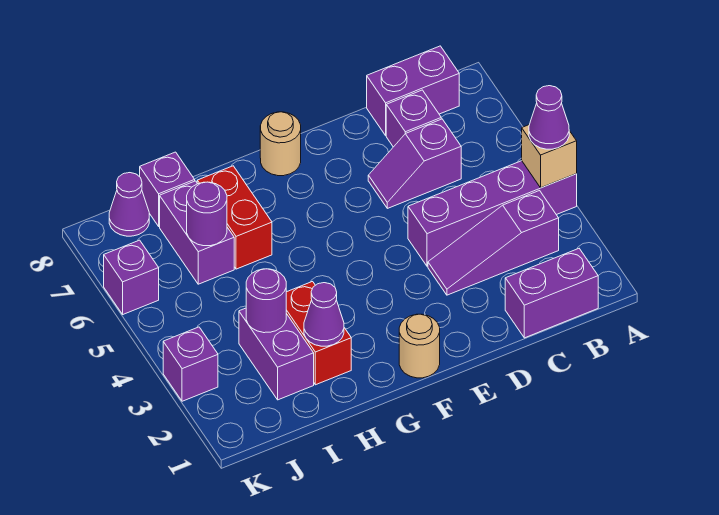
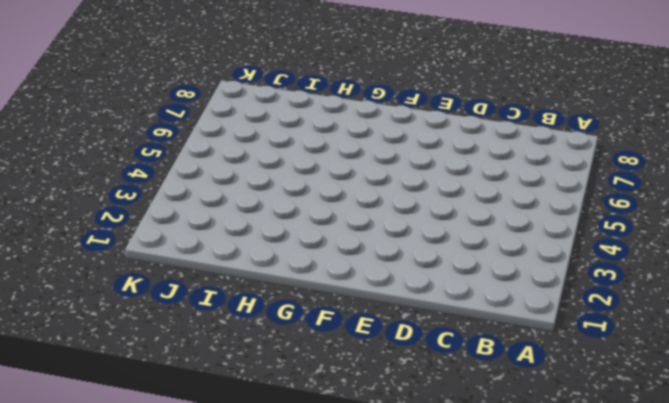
none -> purple brick A4:D4 level 1
none -> purple brick B1:C1 level 1
none -> purple slope B3:D3 level 1 top B

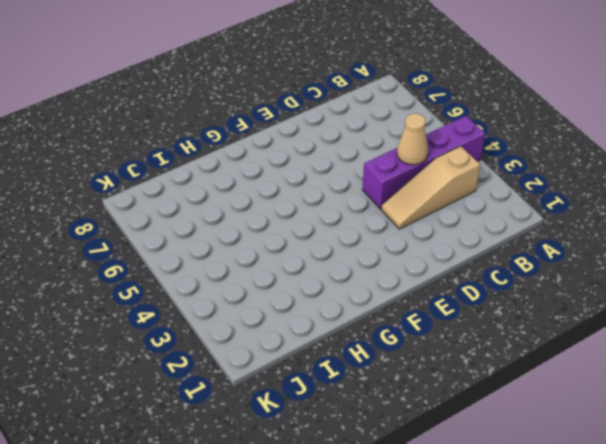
tan slope B3:D3 level 1 top B -> purple slope B3:D3 level 1 top B
tan cone C4 level 2 -> none
none -> purple brick B1:C1 level 1
none -> purple brick B8:C8 level 1
none -> purple slope C6:D6 level 1 top C

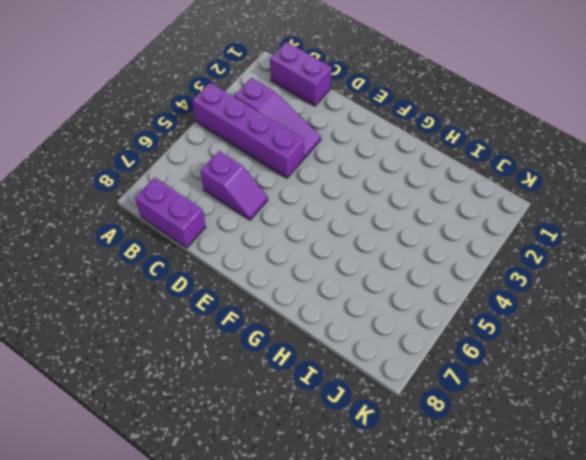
none -> purple brick C7 level 1
none -> tan round brick F1 level 1
none -> tan round brick F8 level 1

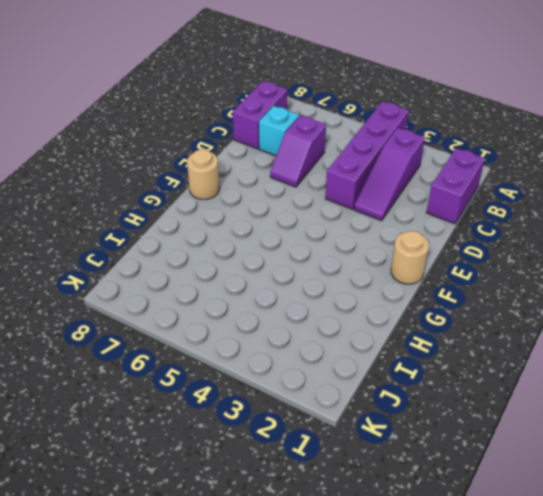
cyan brick C7 level 1 -> purple brick C7 level 1
none -> red brick H2:H3 level 1
none -> red brick H6:H7 level 1
none -> purple brick I2:I3 level 1

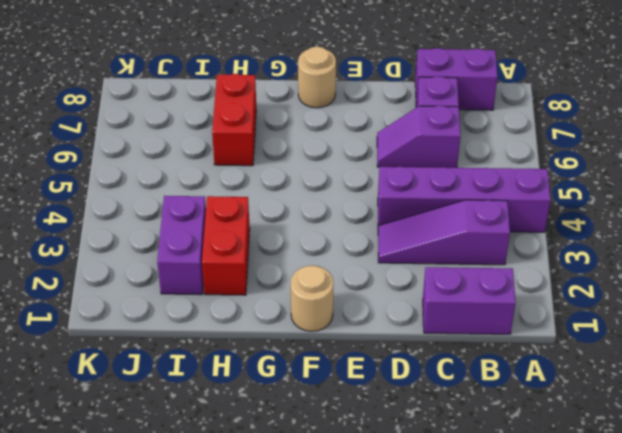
none -> purple brick I6:I7 level 1
none -> purple brick I8 level 1
none -> purple cone J8 level 1

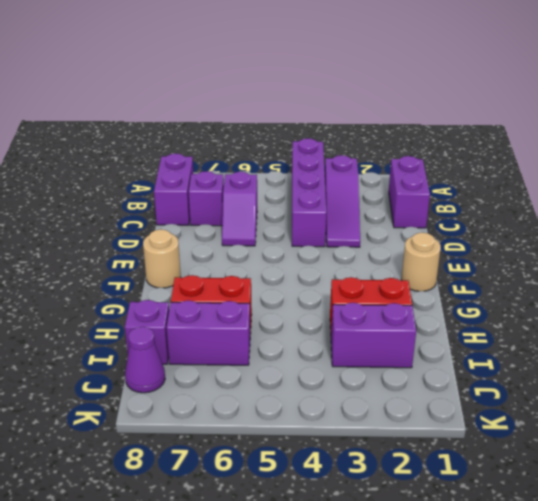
none -> purple brick K3 level 1
none -> purple brick K6 level 1
none -> tan brick A4 level 2

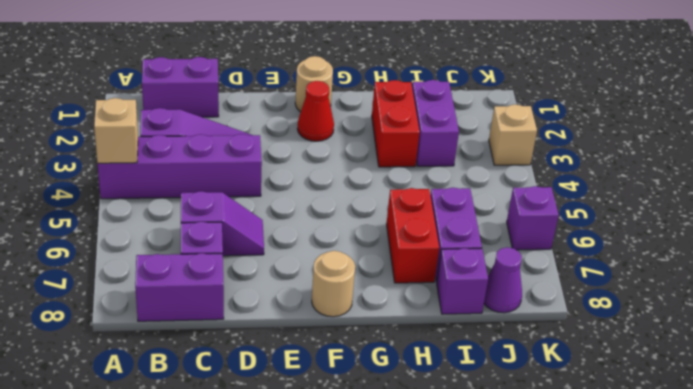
red cone F2 level 1 -> none
tan brick K3 level 1 -> purple brick K3 level 1
none -> purple cone H2 level 2
none -> purple round brick I3 level 2
none -> purple round brick I6 level 2

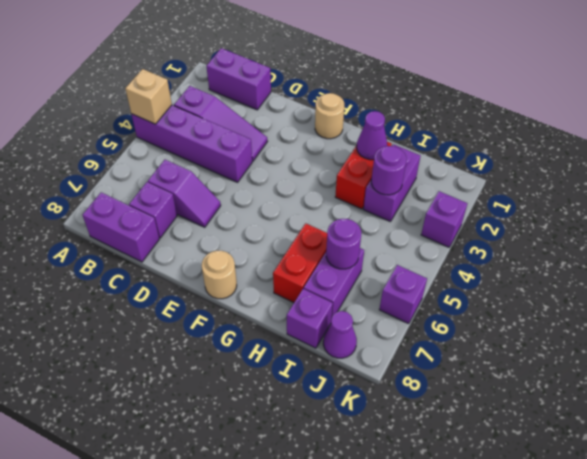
none -> purple cone A4 level 3

